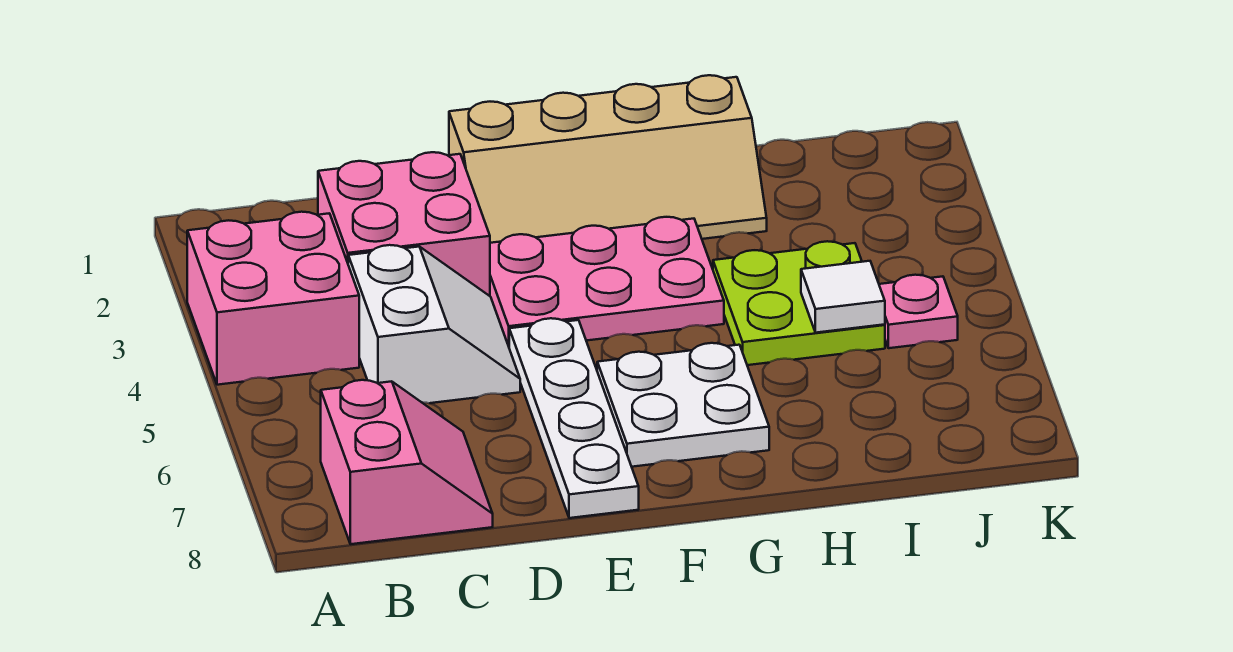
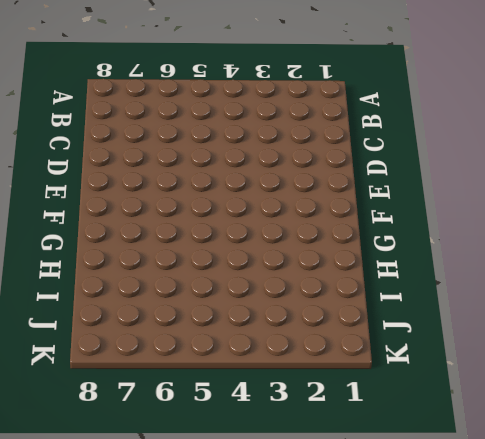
none -> pink brick A3:B4 level 1
none -> pink slope B7:C8 level 1 top B

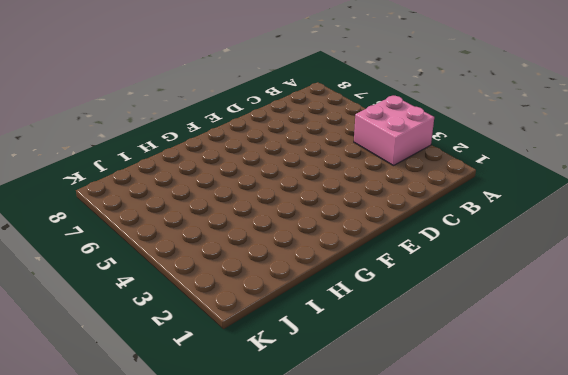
none -> pink slope B7:C8 level 1 top B
none -> pink brick C2:D3 level 1

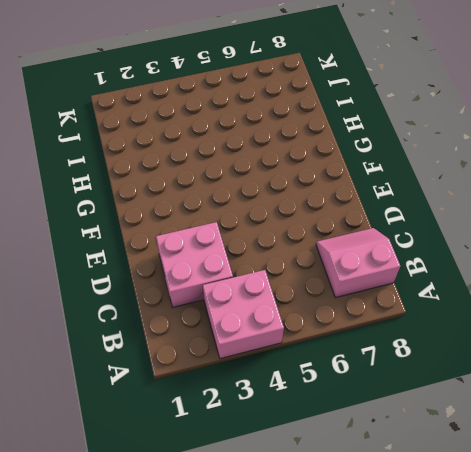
none -> white slope C4:D5 level 1 top C
none -> tan slope E1:H2 level 1 top 1

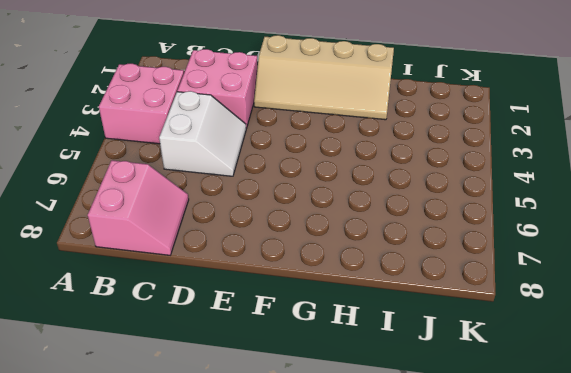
none -> pink plate E3:G4 level 1
none -> white plate E5:E8 level 1

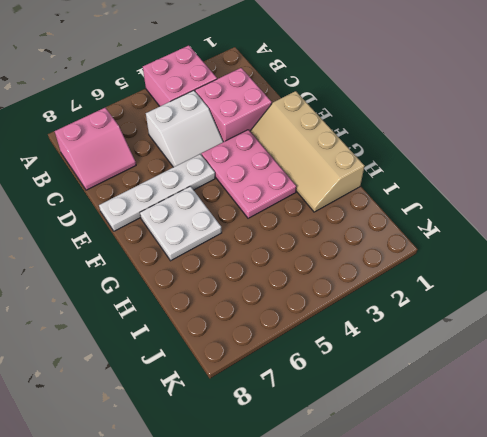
none -> lime plate H4:I5 level 1
none -> pink plate J5 level 1

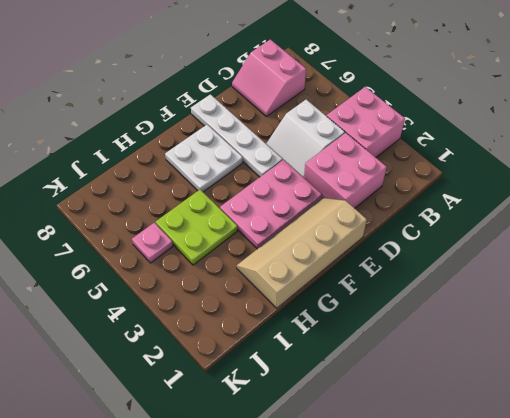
none -> white tile I5 level 2

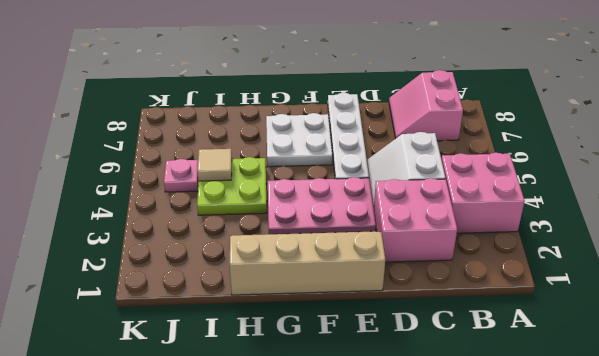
tan tile I5 level 2 -> white tile I5 level 2

